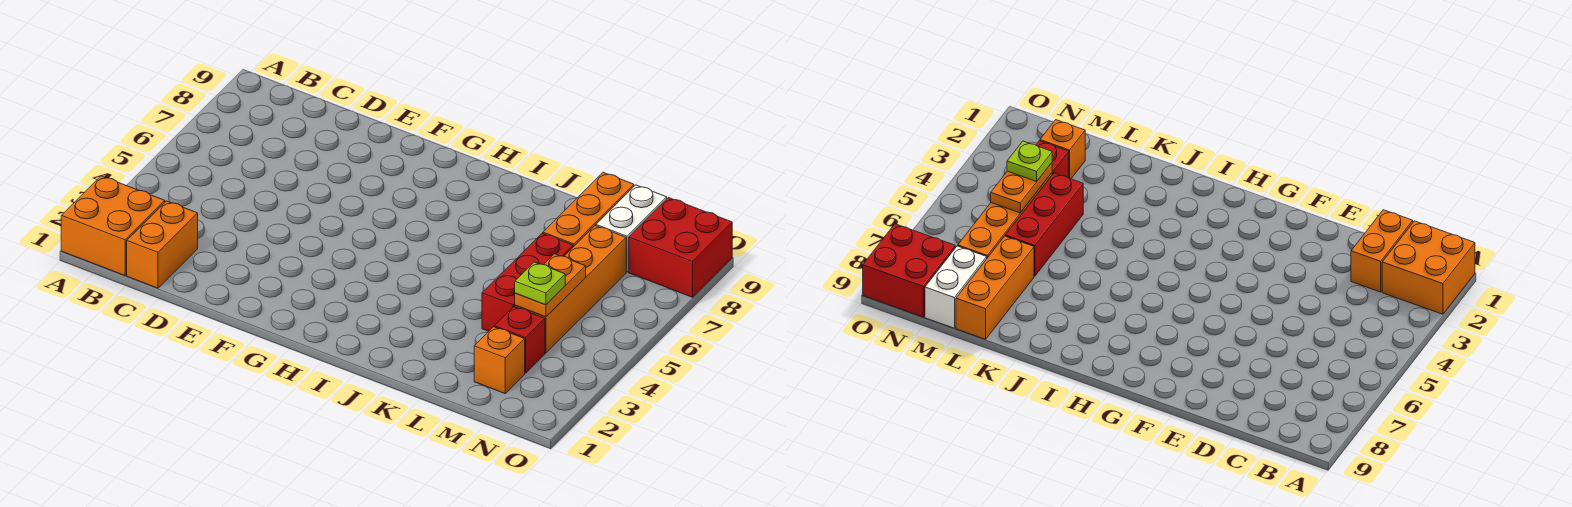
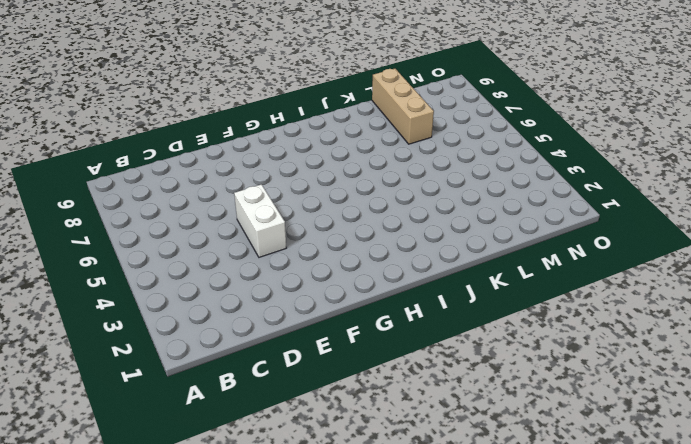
white brick E4:E5 level 1 -> white brick M8:M9 level 1
tan brick L7:L9 level 1 -> orange brick L7:L9 level 1
none -> orange brick A1:B2 level 1
none -> orange brick C1:C2 level 1

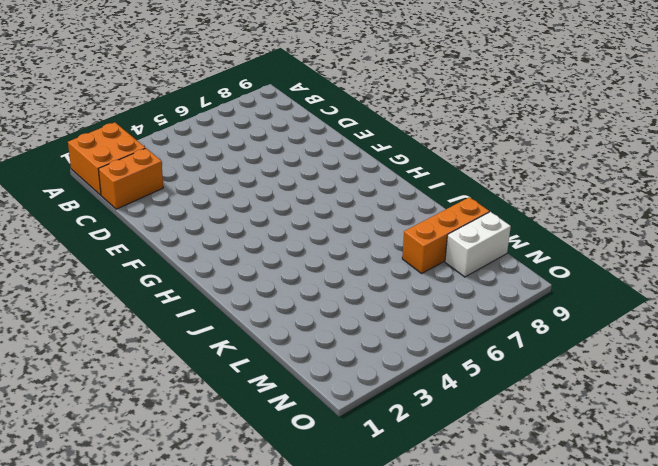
none -> red brick L4:L6 level 1
none -> orange brick M2 level 1

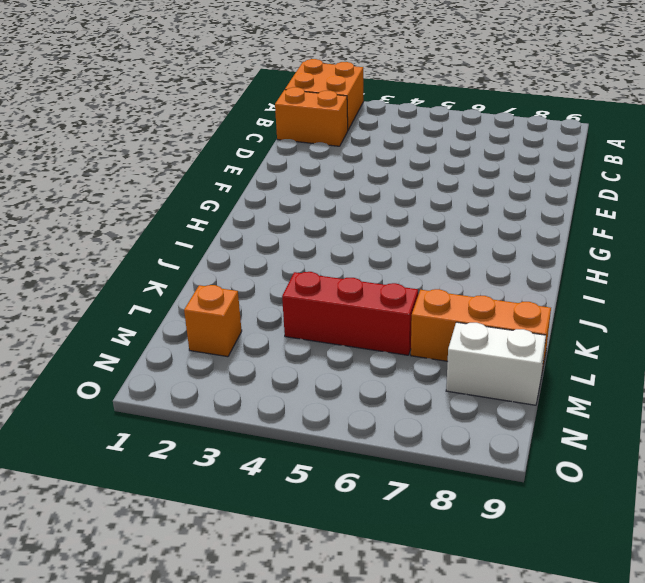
none -> red brick M3 level 1
none -> orange brick M4:M7 level 1

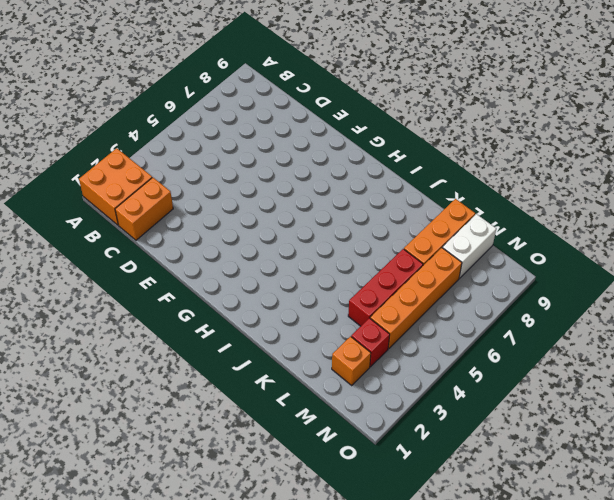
none -> red brick N8:O9 level 1
none -> orange plate M4:M5 level 2

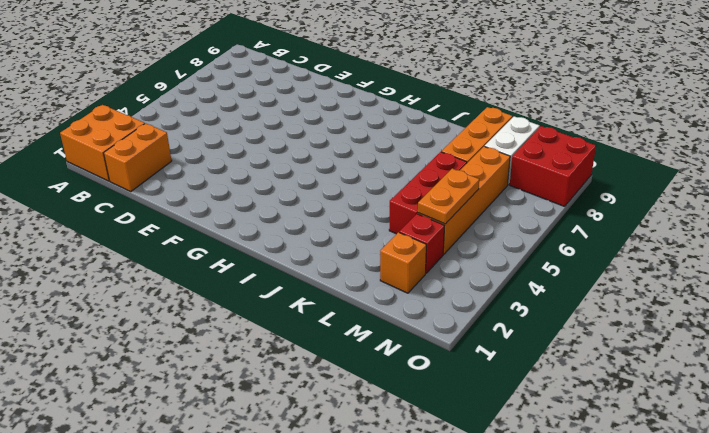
none -> lime plate M4 level 3

